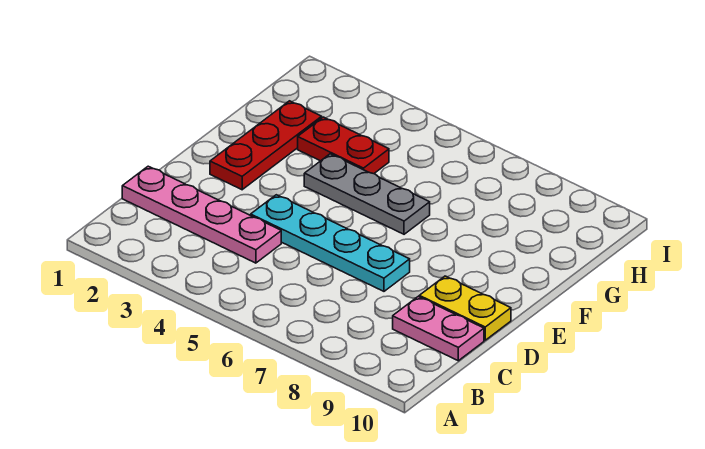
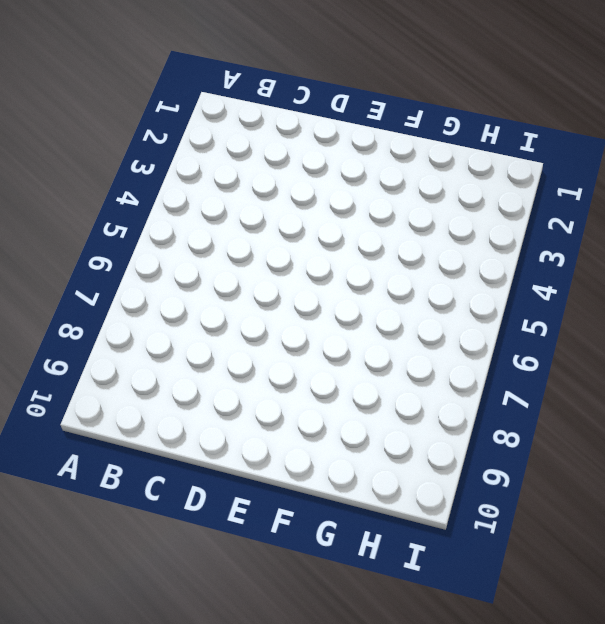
none -> pink plate C1:C4 level 1
none -> pink plate C9:C10 level 1

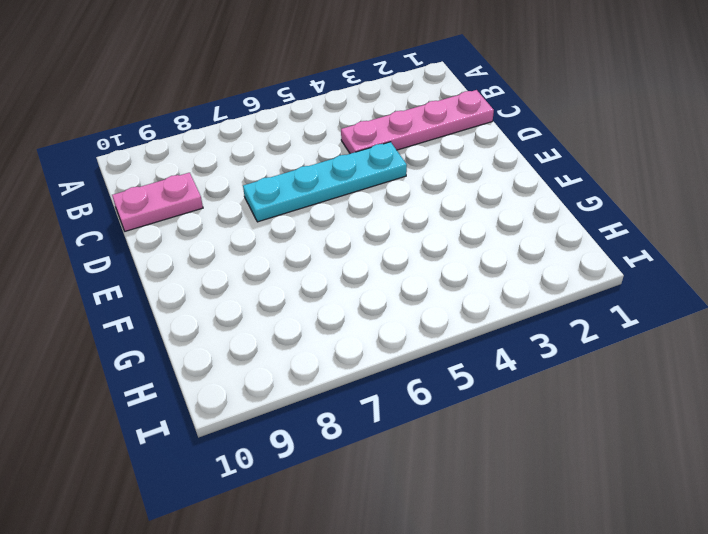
none -> yellow plate D9:D10 level 1
none -> red plate E2:G2 level 1

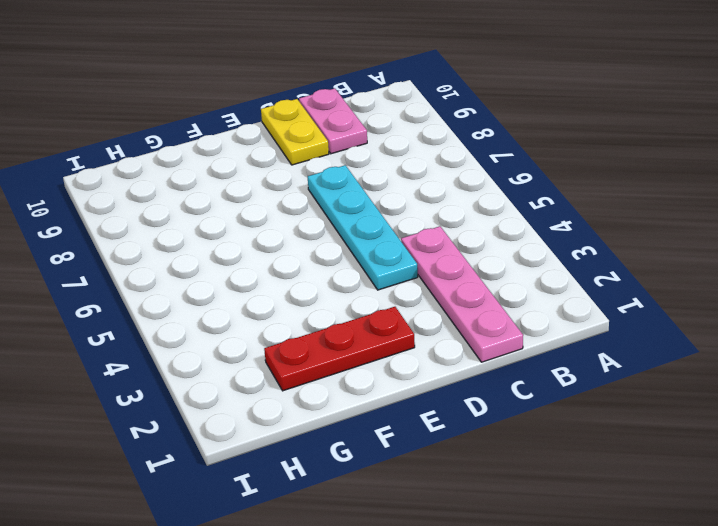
none -> grey plate F4:F6 level 1
none -> red plate G3:G4 level 1

